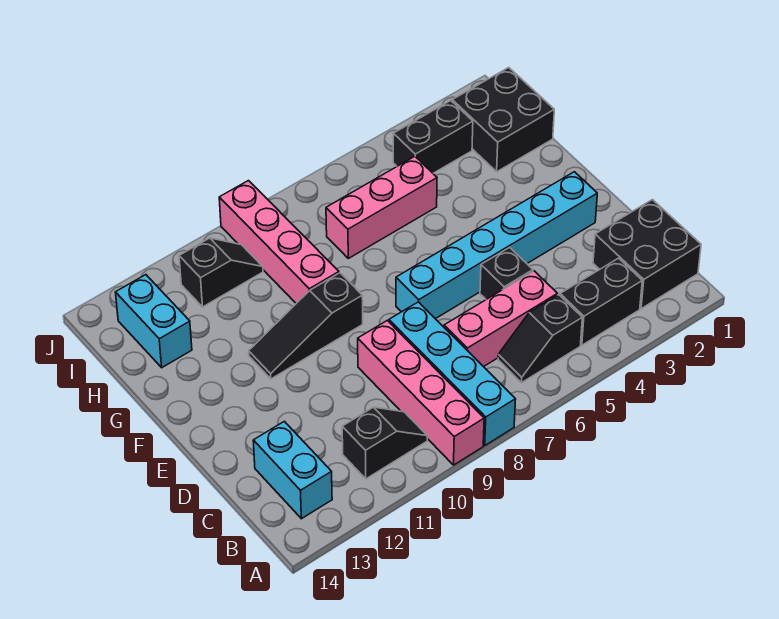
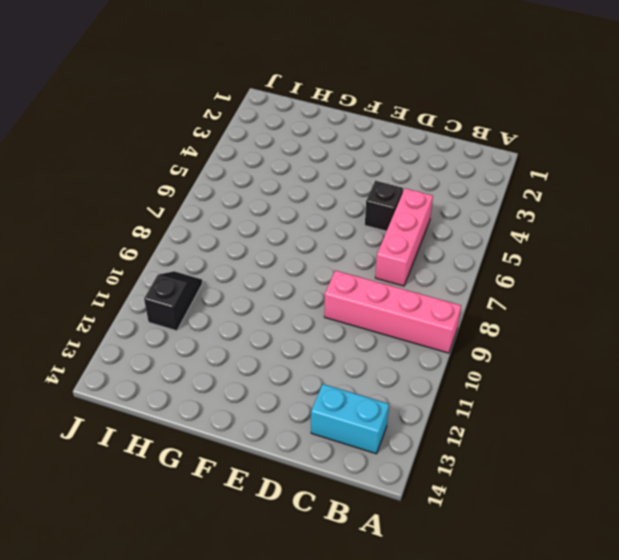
none -> cyan brick A8:D8 level 1
none -> black brick B1:C2 level 1
none -> black brick B3:B4 level 1

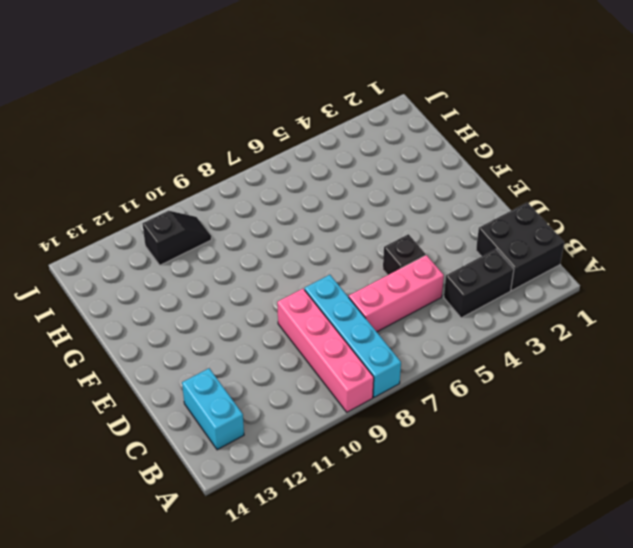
none -> black slope B5:B6 level 1 top 5
none -> black slope B10:B11 level 1 top 11
none -> cyan brick E2:E7 level 1

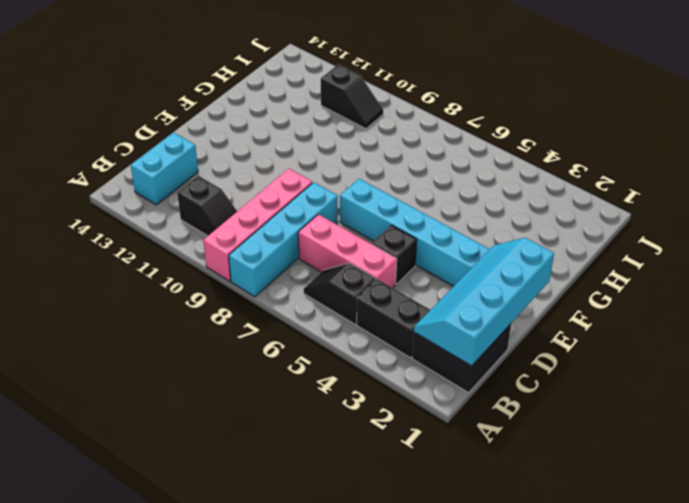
cyan slope B1:E2 level 2 top 1 -> none
none -> black slope F9:F11 level 1 top 9
none -> pink brick G9:J9 level 1
none -> black brick H1:I2 level 1

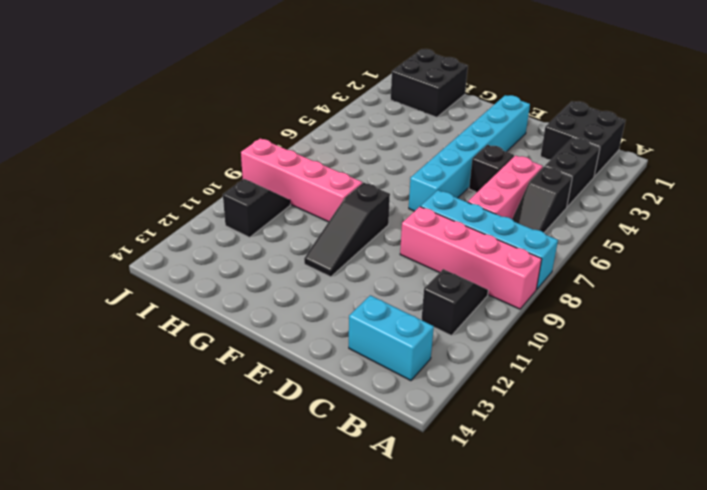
none -> pink brick H5:H7 level 1
none -> cyan brick H13:I13 level 1
none -> black brick I3:I4 level 1

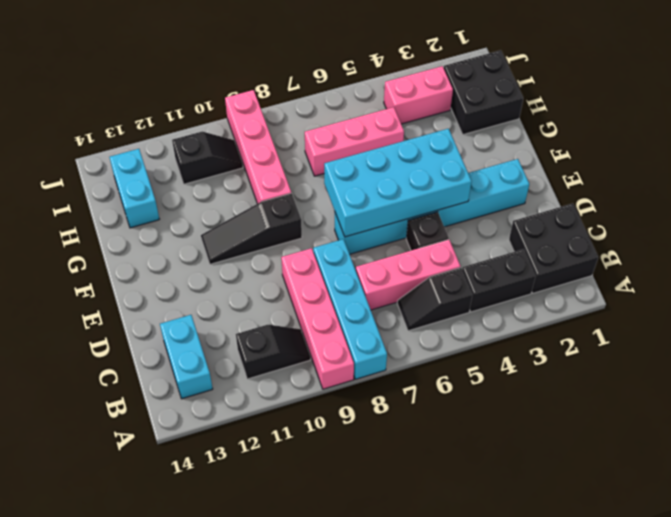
cyan brick E4:F7 level 2 -> none
pink brick I3:I4 level 1 -> black brick I3:I4 level 1

